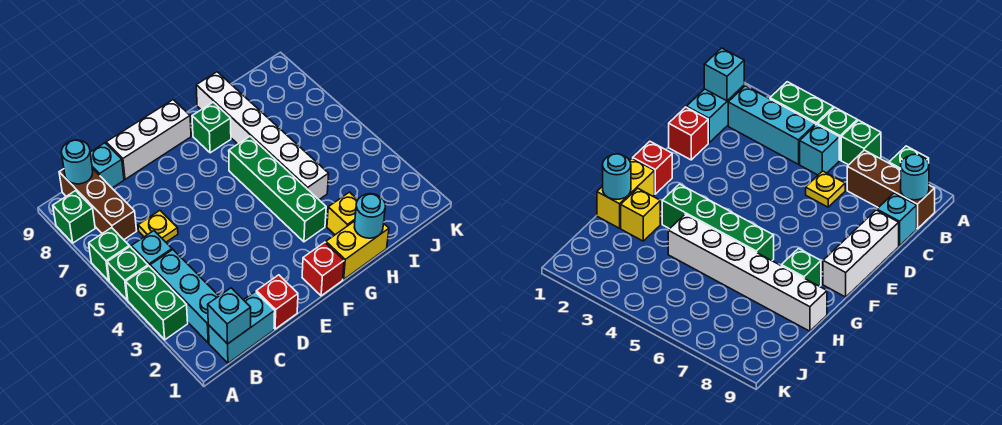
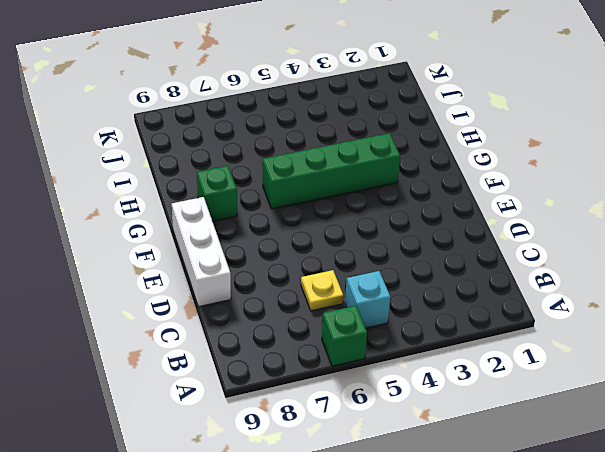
none -> green brick A3:A4 level 1
none -> green brick A5 level 1
none -> green brick A8 level 1

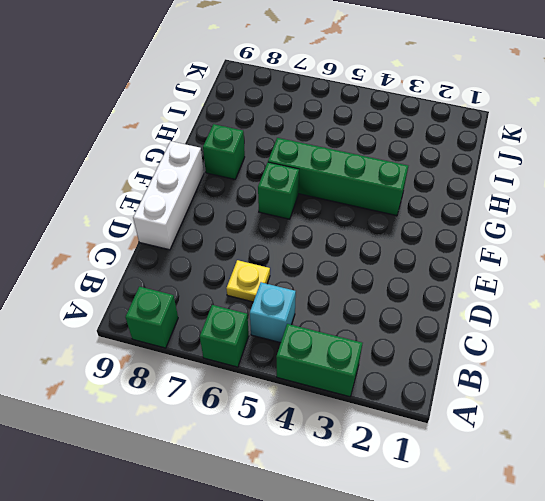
green brick F6 level 1 -> green brick A5 level 1
none -> cyan brick B1:C1 level 1
none -> cyan brick B2:B4 level 1
none -> brown brick B7:B9 level 1

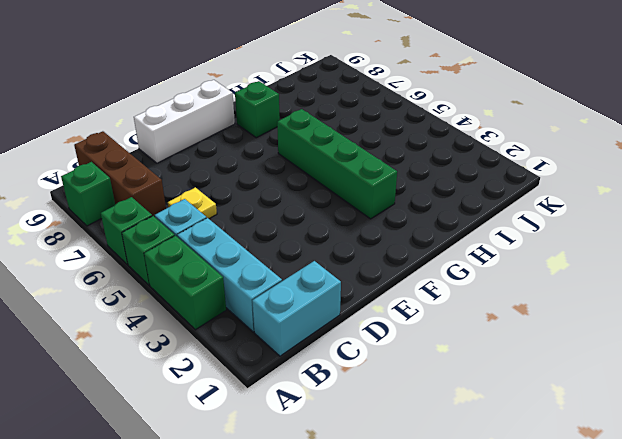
none -> cyan brick C9 level 1
none -> red brick D1 level 1
none -> red brick F1 level 1

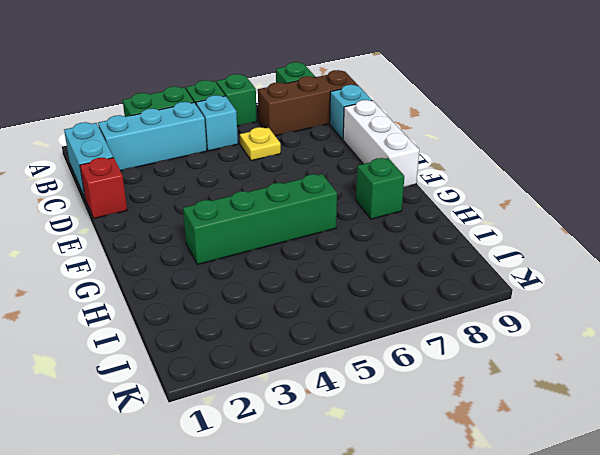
none -> red brick F1 level 1
none -> yellow brick G1:H1 level 1
none -> yellow brick H2 level 1

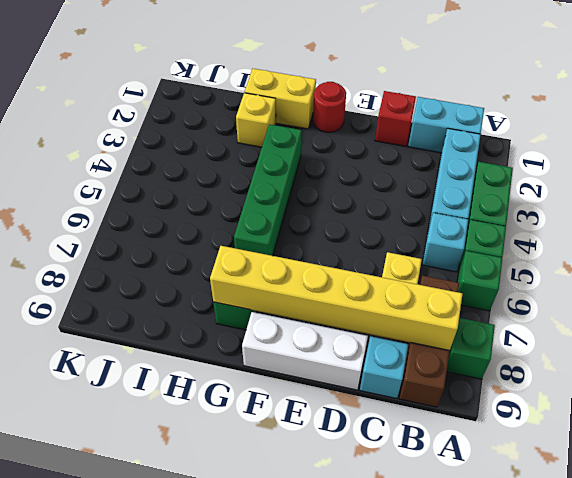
yellow brick B8:G8 level 2 -> none
red round brick F1 level 1 -> red brick F1 level 1
none -> white brick H4:H9 level 1
none -> cyan brick B1 level 2
none -> cyan round brick B9 level 2

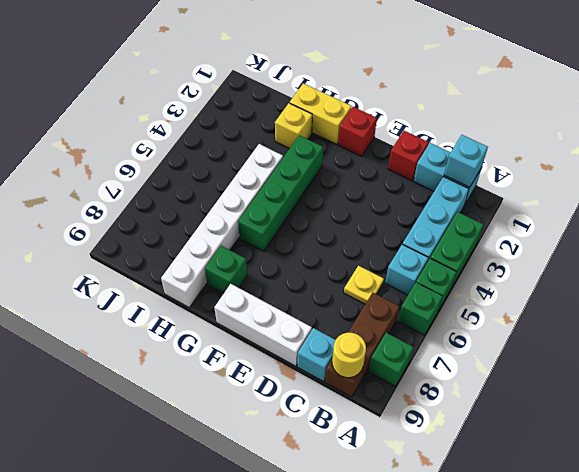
yellow round brick B9 level 2 -> cyan round brick B9 level 2
none -> cyan round brick H1 level 2

